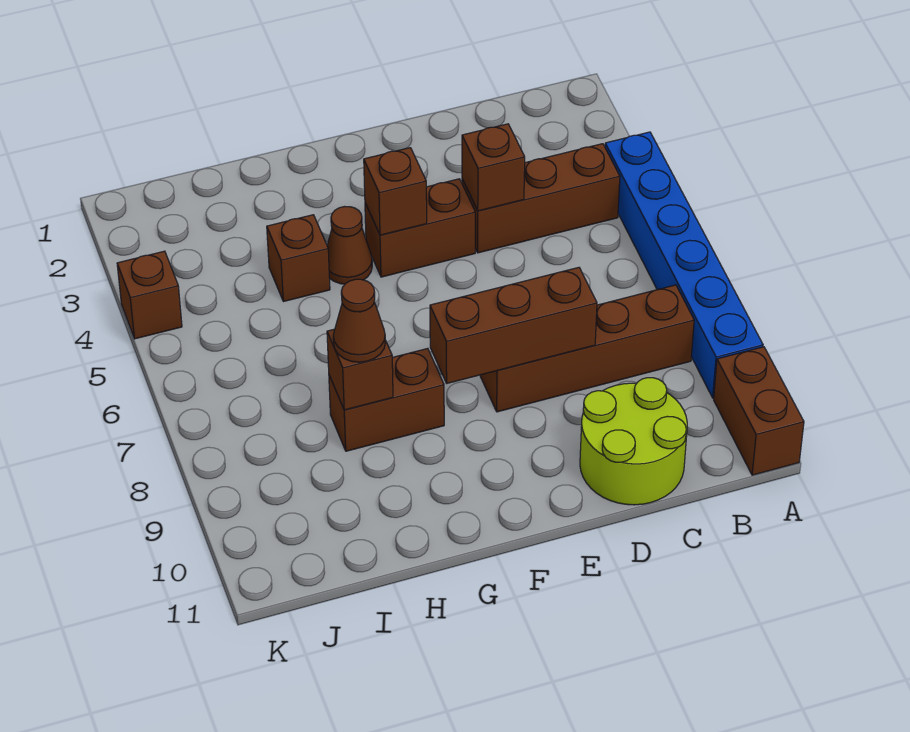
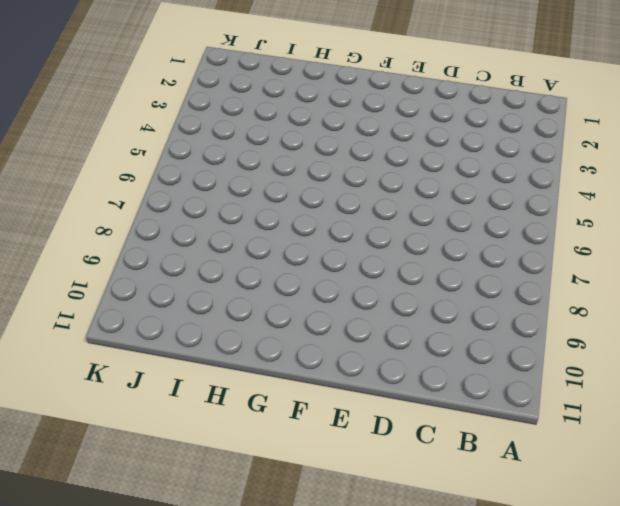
none -> blue brick A4:A9 level 1
none -> brown brick A10:A11 level 1
none -> brown brick B4:D4 level 1

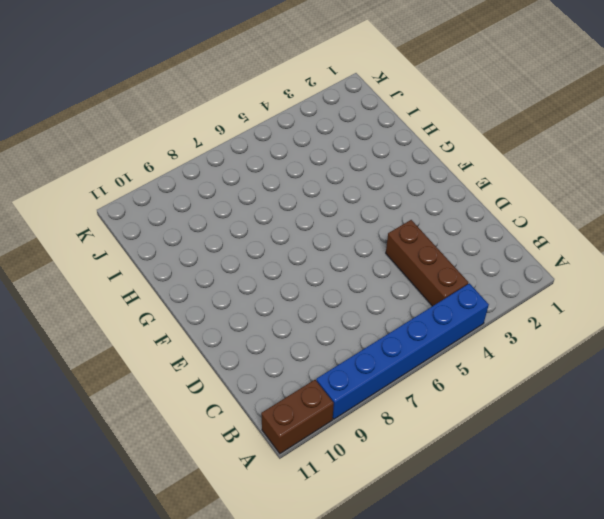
none -> brown brick B8:E8 level 1
none -> lime round brick C10:D11 level 1
none -> brown brick E4:F4 level 1

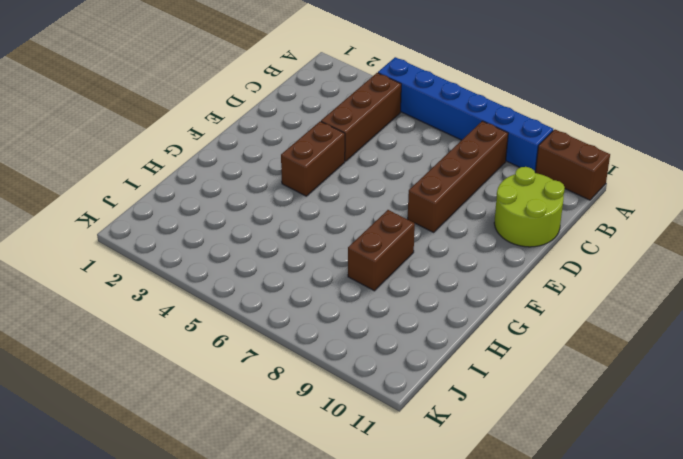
none -> brown cone G4 level 1
none -> brown brick H4 level 1
none -> brown brick K4 level 1

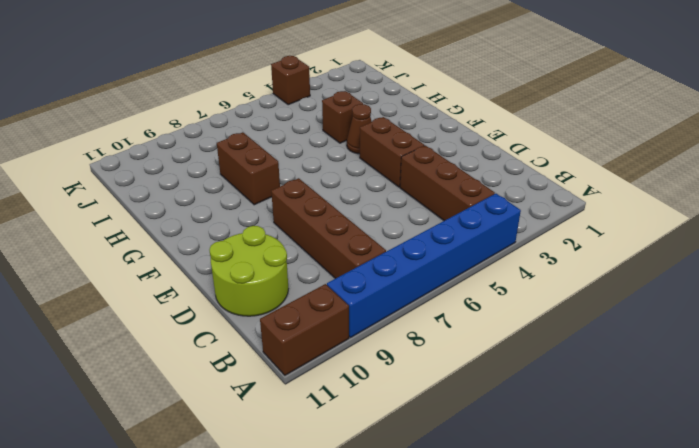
none -> brown brick D4 level 2
none -> brown brick D8:F8 level 2
none -> brown brick F4 level 2

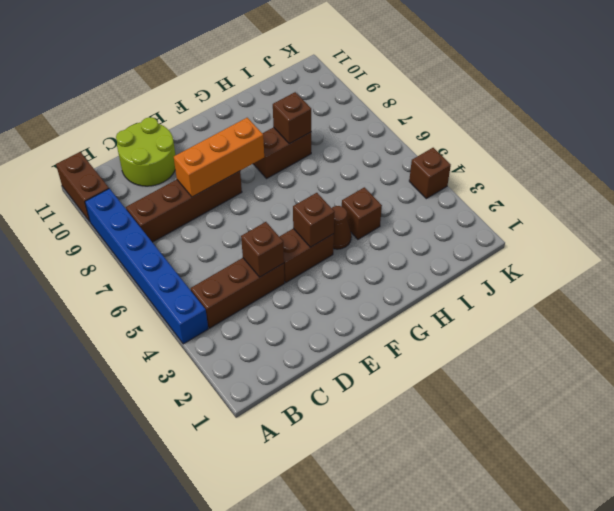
orange brick D8:F8 level 2 -> brown brick D8:F8 level 2
none -> brown cone H8 level 3

